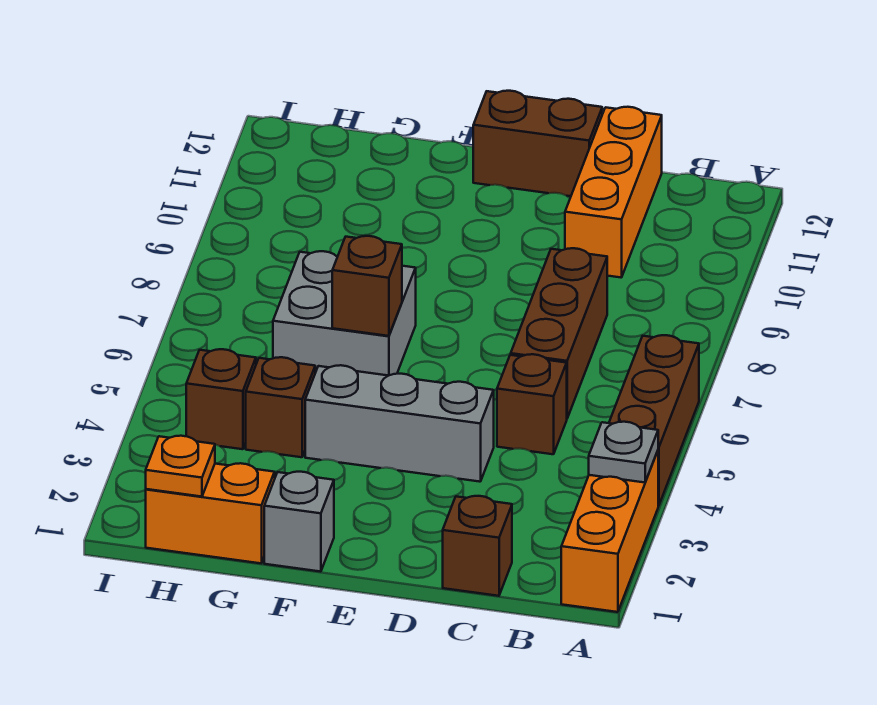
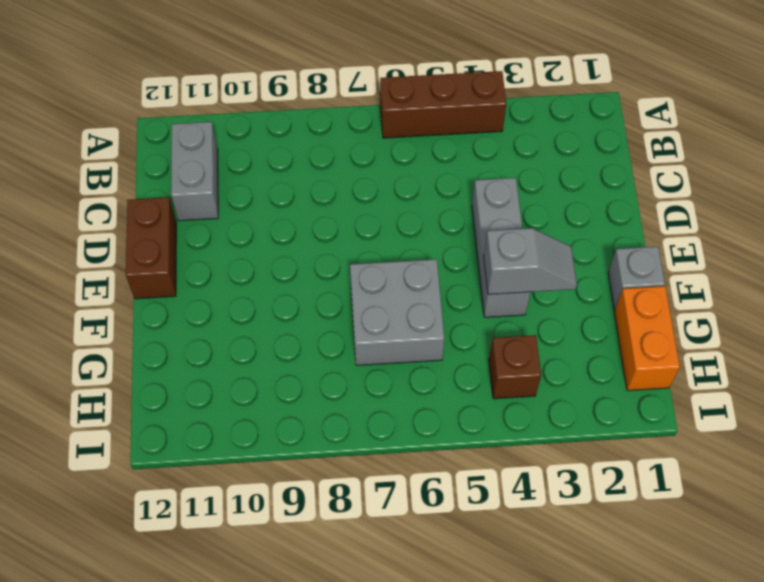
grey brick B11:C11 level 1 -> orange brick C10:C12 level 1
grey slope F3:F4 level 2 top 4 -> none
none -> orange brick A1:A3 level 1
none -> brown brick C1 level 1
none -> brown brick C5 level 1

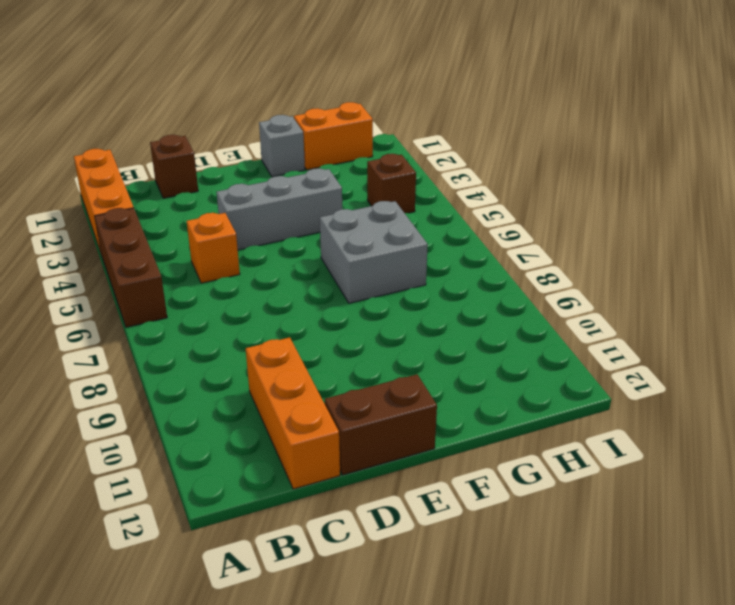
orange brick C5 level 1 -> brown brick C5 level 1
none -> brown brick C6:C8 level 1
none -> brown brick G4 level 1
none -> grey plate A3 level 2

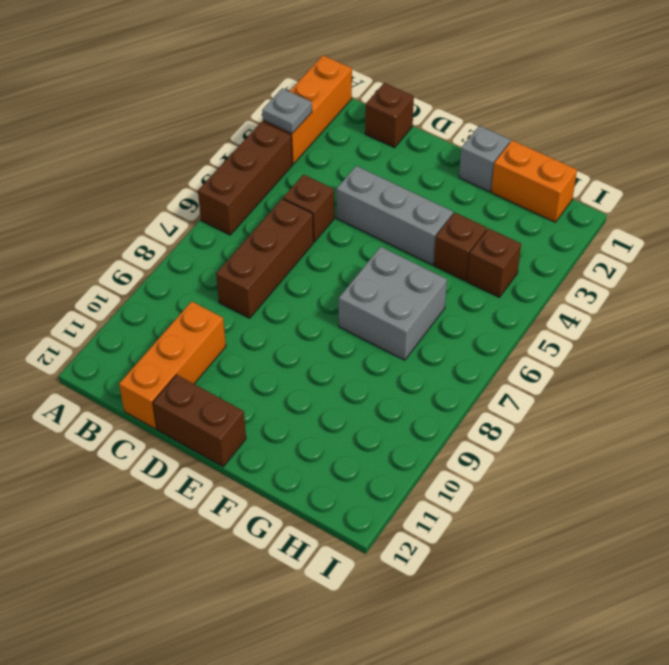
none -> brown brick F6 level 2
none -> orange plate H1 level 2

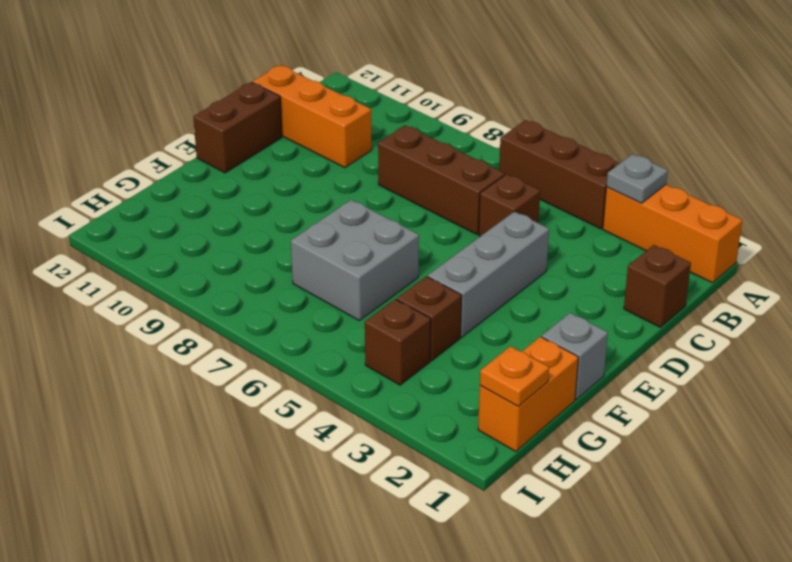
none -> brown brick F6 level 2

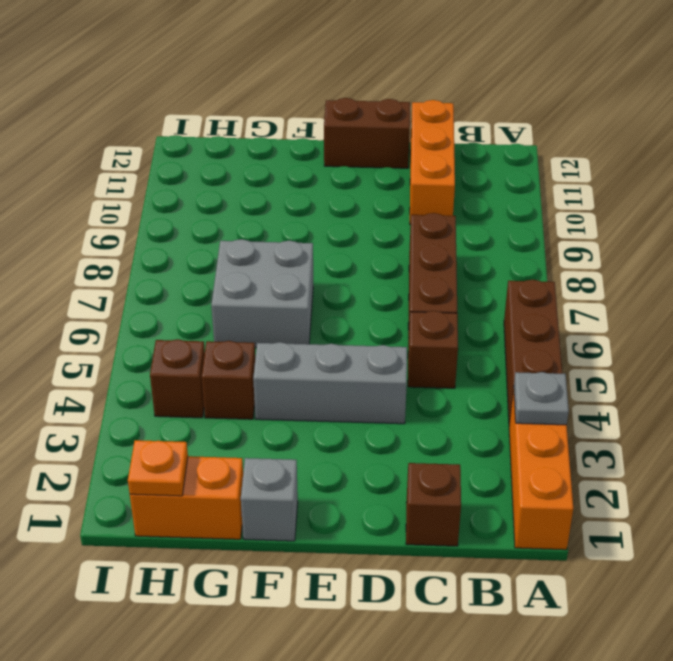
none -> brown brick F6 level 2

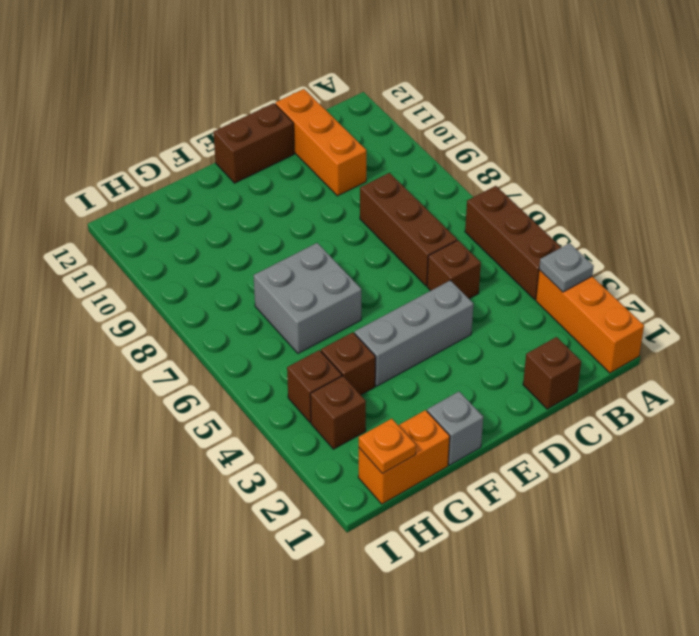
brown brick H3 level 1 -> brown brick F6 level 2

